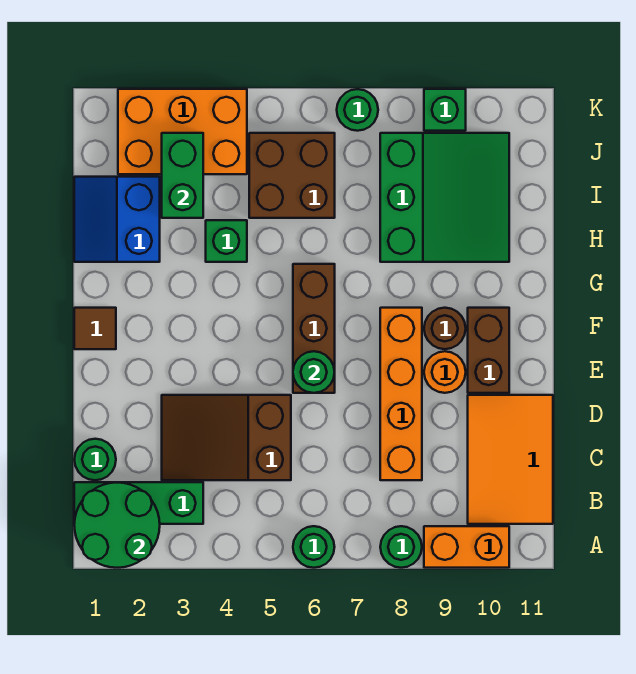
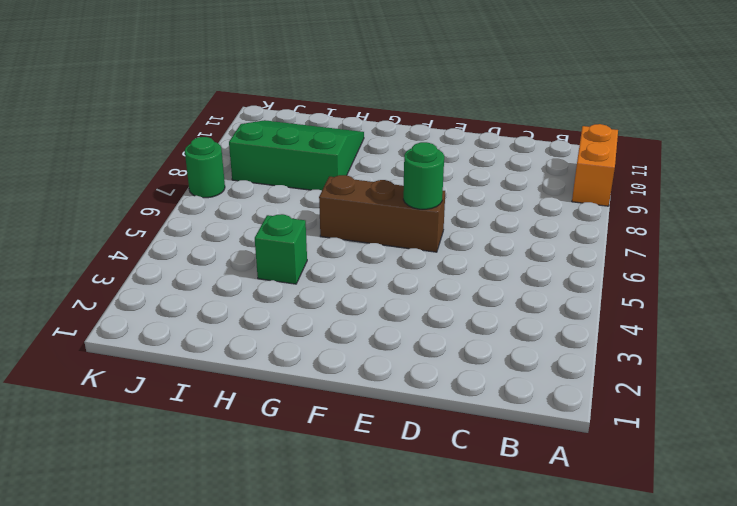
none -> green round brick A6 level 1
none -> green round brick A8 level 1
none -> green brick B1:B3 level 1

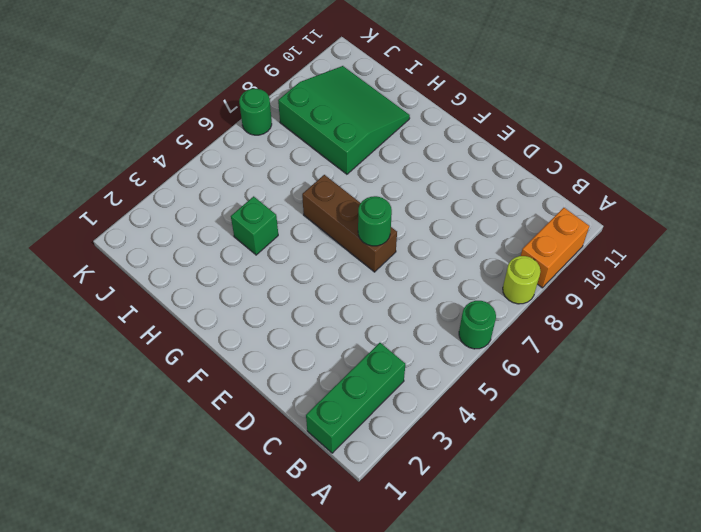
lime round brick A8 level 1 -> green round brick A8 level 1
none -> orange tile B10:D11 level 1
none -> green round brick C1 level 1
none -> brown slope C3:D5 level 1 top 5

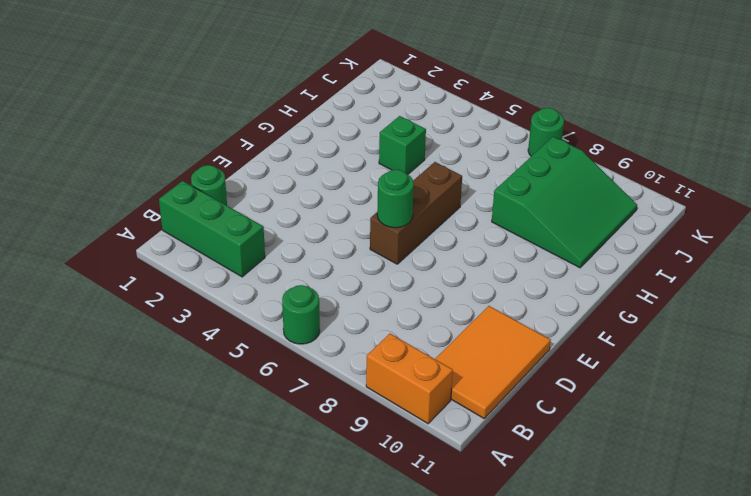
none -> green round brick A8 level 1
none -> brown slope C3:D5 level 1 top 5
none -> orange brick C8:F8 level 1

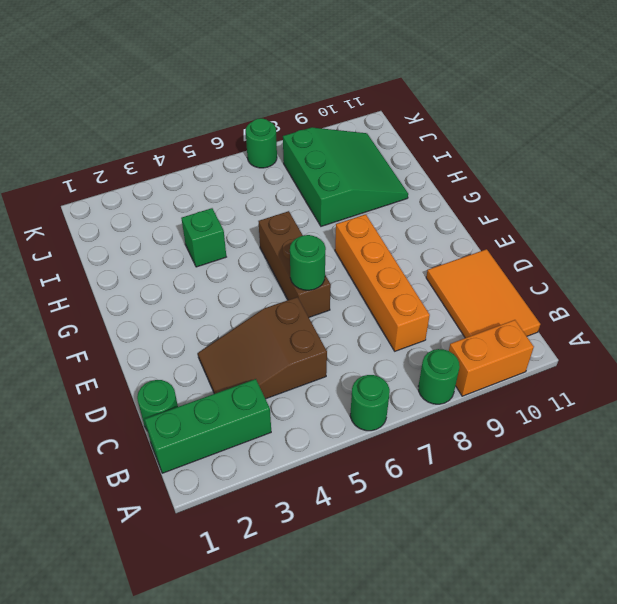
none -> orange round brick E9 level 1
none -> brown brick E10:F10 level 1
none -> brown tile F1 level 1

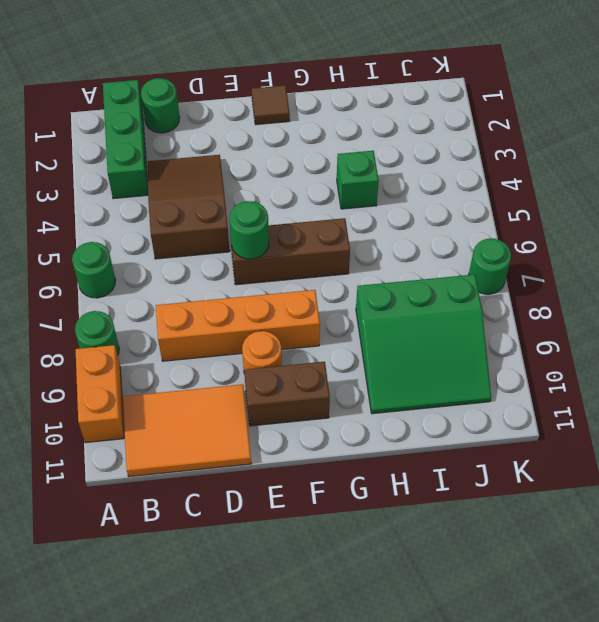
none -> brown round brick F9 level 1
none -> blue slope H1:I2 level 1 top 2
none -> brown brick I5:J6 level 1

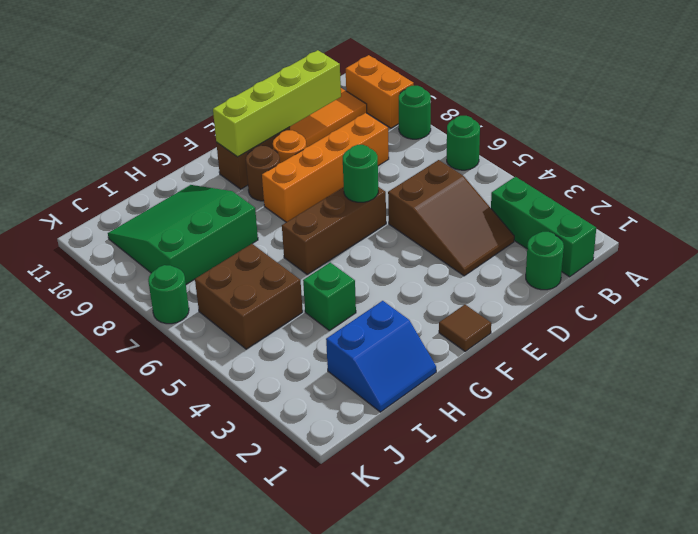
lime brick C10:F10 level 2 -> none
none -> orange brick J2:K4 level 1
none -> green brick K9 level 1
none -> green round brick A1:B2 level 2

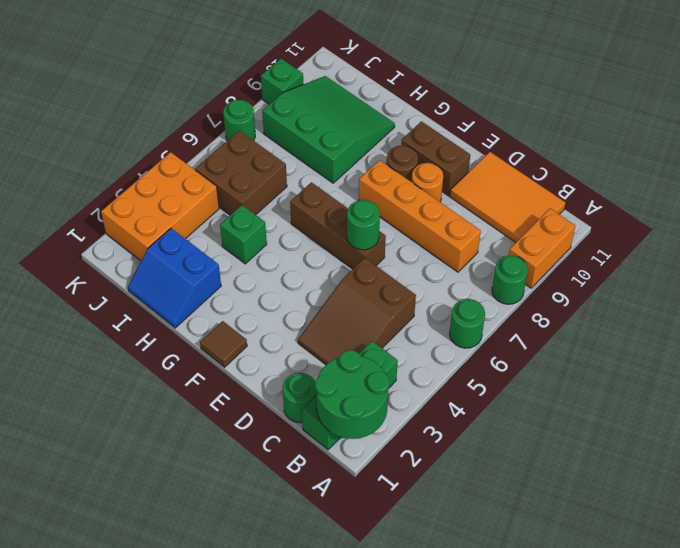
none -> green brick I3:J3 level 2

